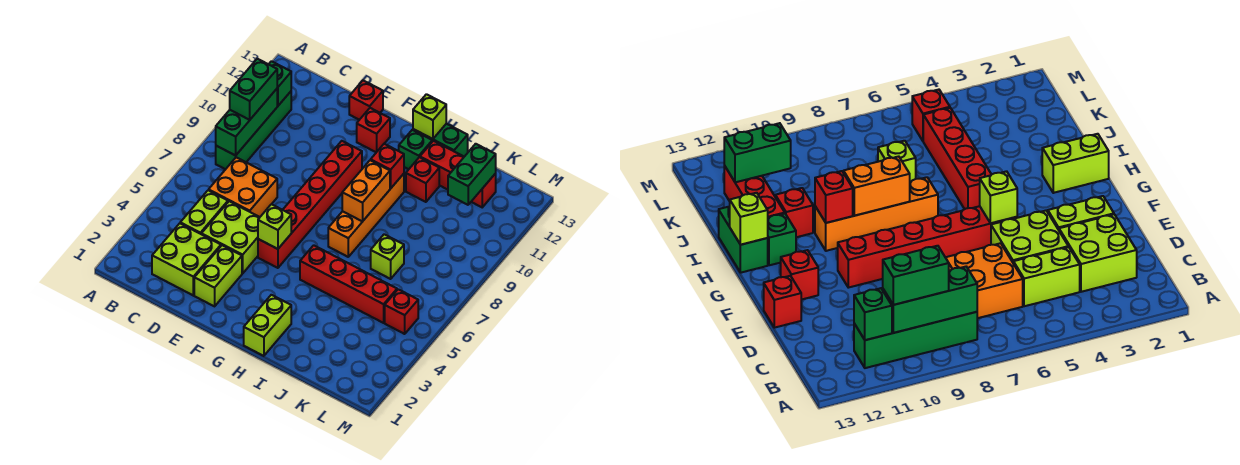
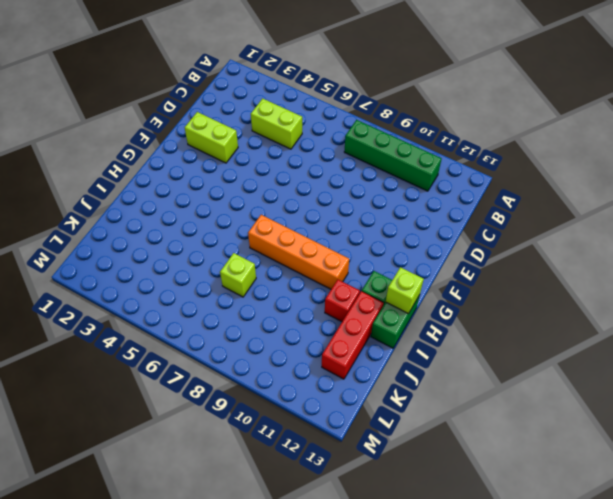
none -> lime brick C2:D3 level 1
none -> orange brick C6:D7 level 1
none -> lime brick D4:E5 level 1

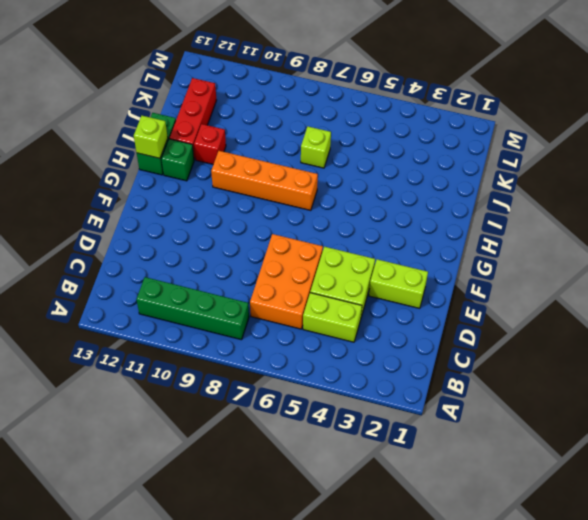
orange brick C6:E7 level 1 -> orange brick C6:D7 level 1
none -> lime brick C2:D3 level 1
none -> red brick E13 level 1
none -> red brick F5:F10 level 1

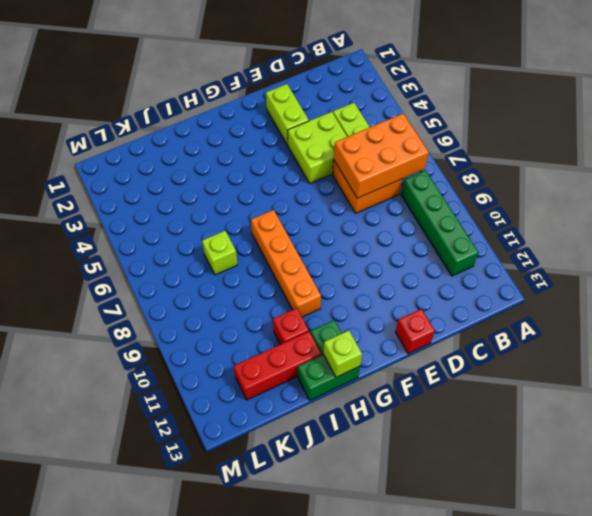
orange brick B6:D7 level 2 -> none
none -> lime brick C2:D3 level 1
none -> red brick F5:F10 level 1
none -> red brick F12 level 1

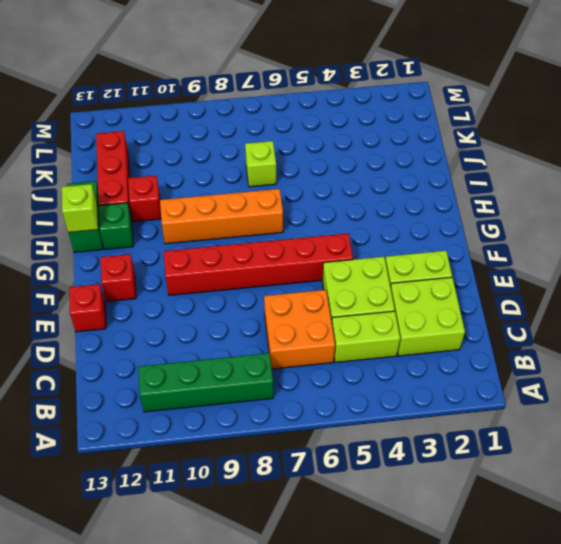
none -> lime brick H1:H2 level 1
none -> red brick H5:K5 level 1
none -> red brick L5 level 1

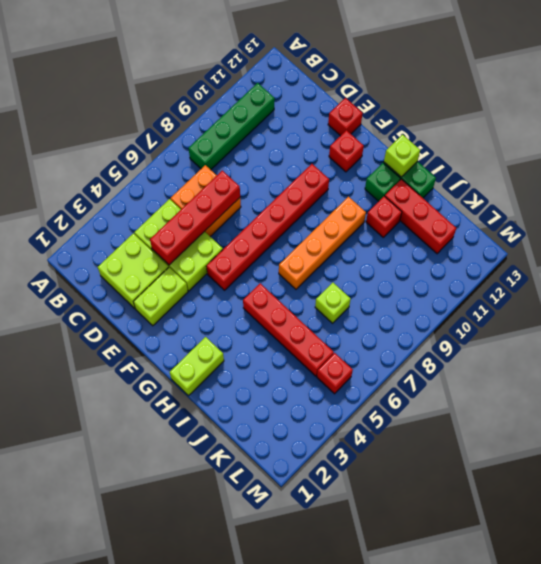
red brick D4:D7 level 2 -> none
none -> green brick B8:B10 level 2
none -> green brick B11 level 2
none -> lime brick F5 level 2

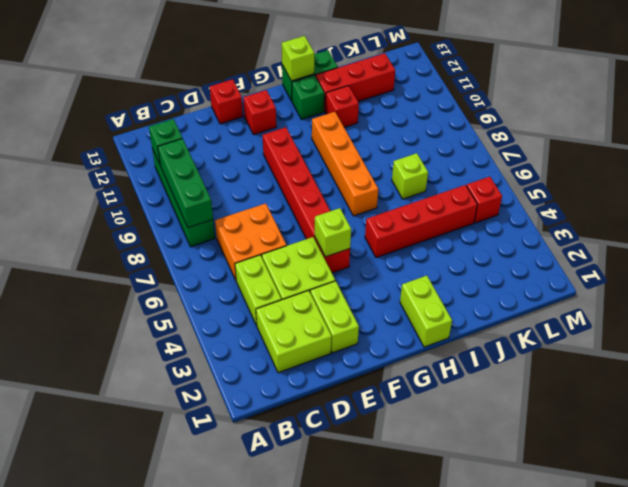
none -> orange brick H8:H9 level 2
none -> red brick H10 level 2
none -> green brick K11:K12 level 2

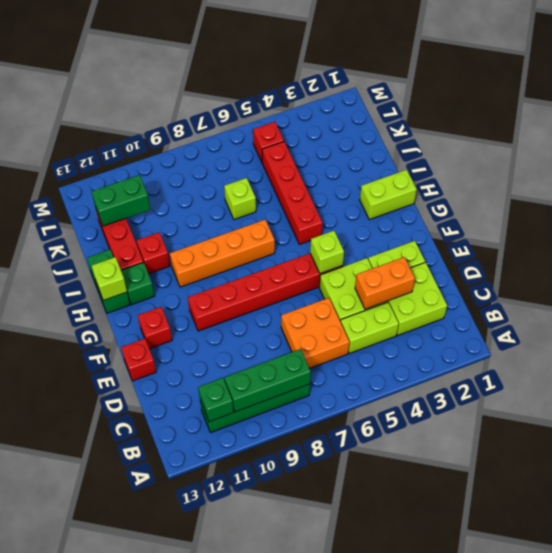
orange brick D3:D4 level 2 -> orange brick H8:H9 level 2
none -> red brick H10 level 2
none -> green brick B9:B10 level 3

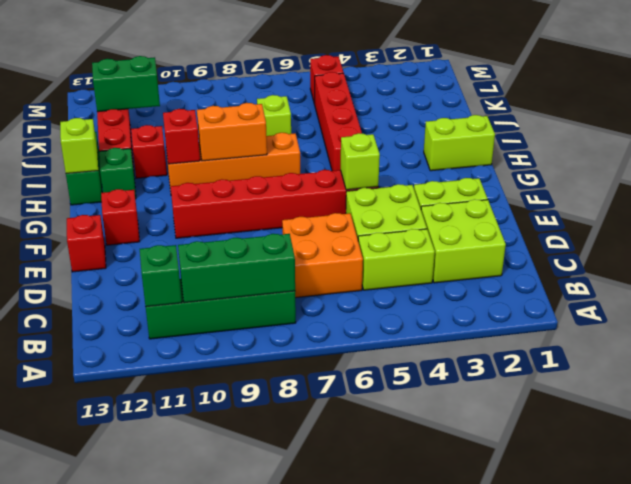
none -> green brick B9:B10 level 3

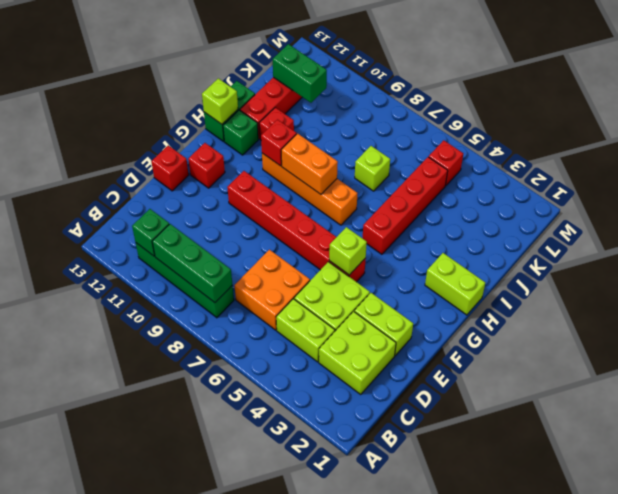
none -> green brick B9:B10 level 3

